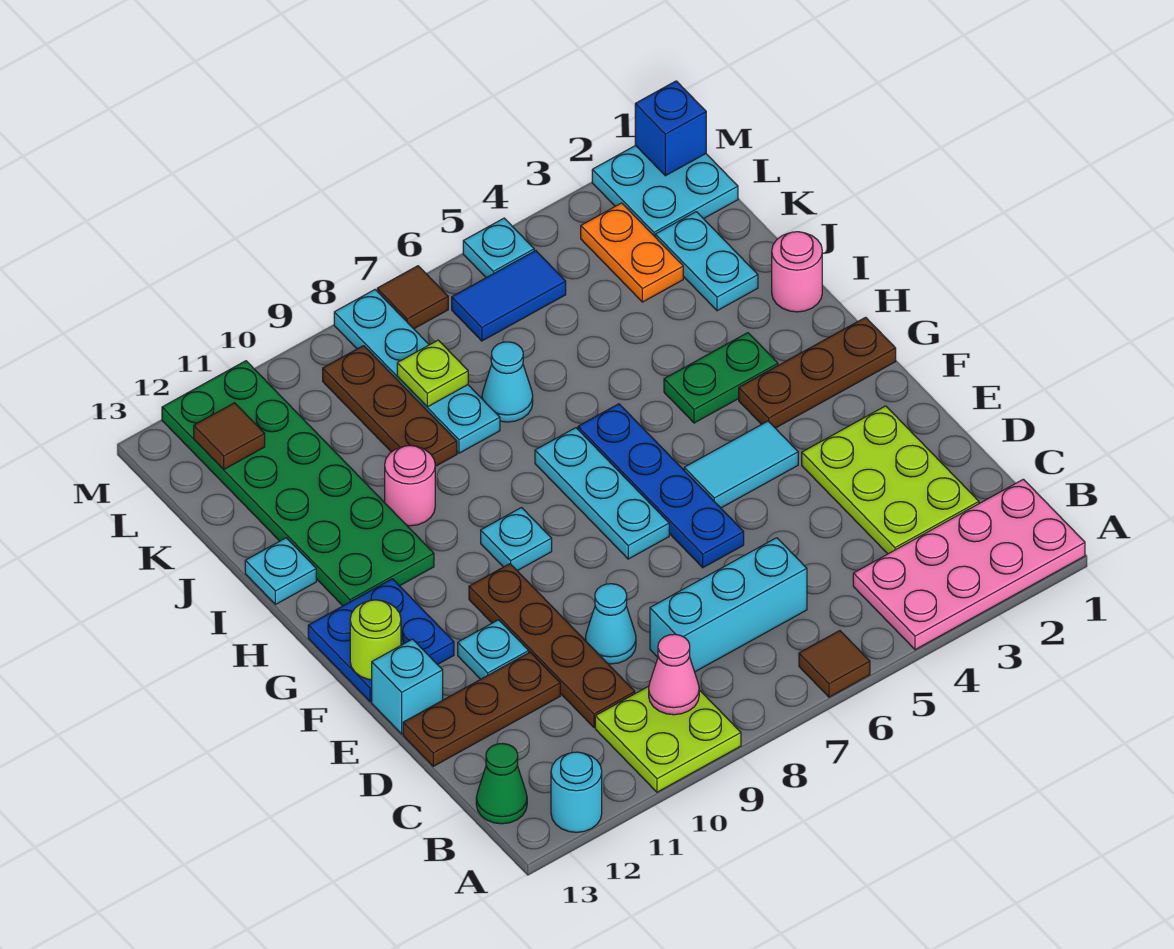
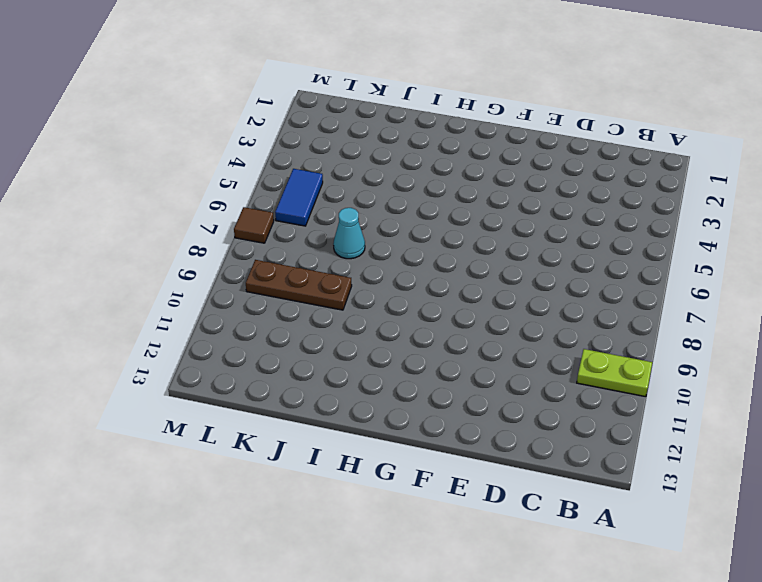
lime plate A10:B10 level 1 -> lime plate A9:B10 level 1
none -> pink plate A1:B4 level 1
none -> brown tile A6 level 1
none -> cyan round brick A12 level 1
none -> green cone B13 level 1

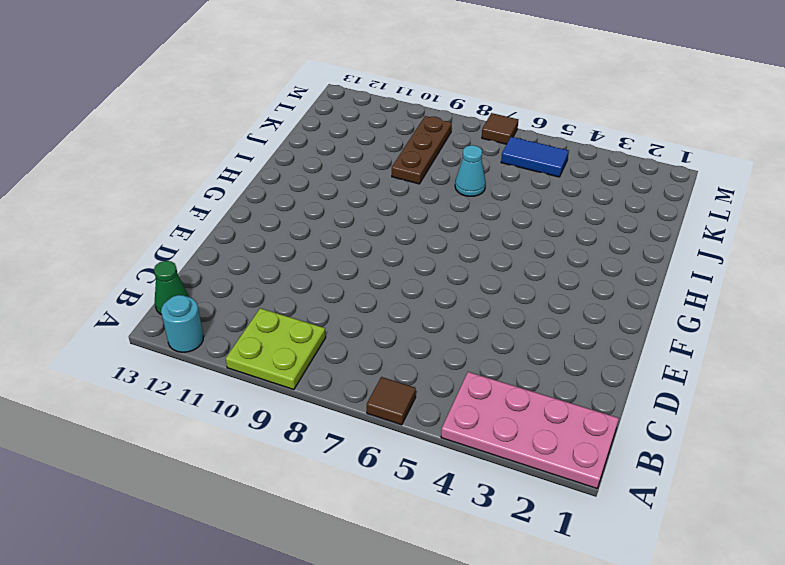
none -> lime plate C2:E3 level 1
none -> cyan brick C6:C8 level 1
none -> brown plate C10:F10 level 1
none -> cyan cone D9 level 1

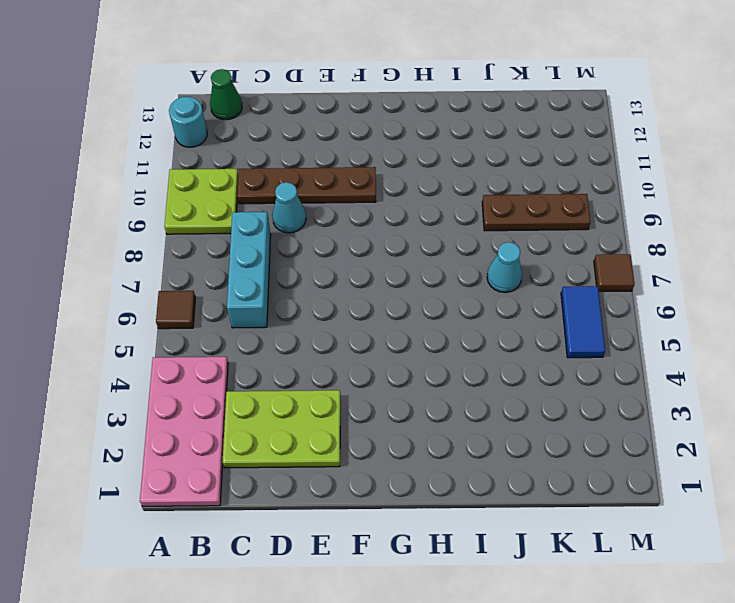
none -> brown plate D11:D13 level 1
none -> blue plate E6:H6 level 1
none -> cyan plate E11 level 1
none -> cyan brick E13 level 1

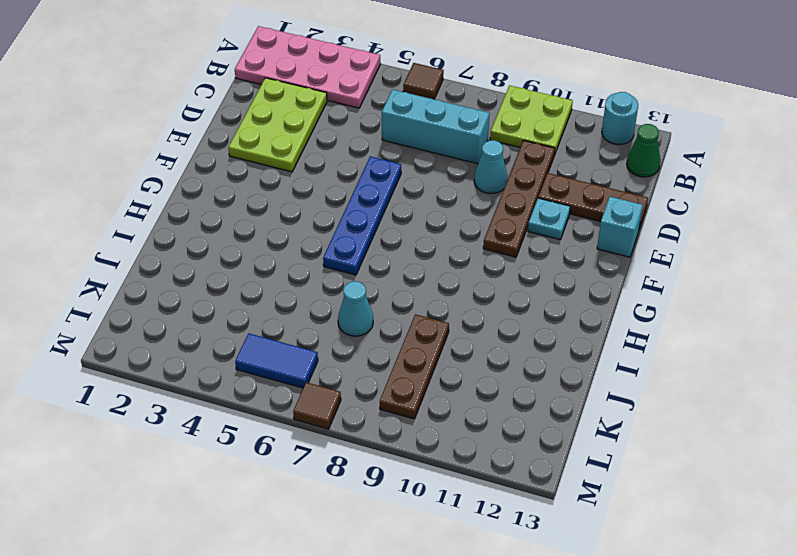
none -> cyan tile F4:F5 level 1
none -> cyan plate F7:H7 level 1
none -> blue plate F12:G13 level 1
none -> brown plate G1:G3 level 1

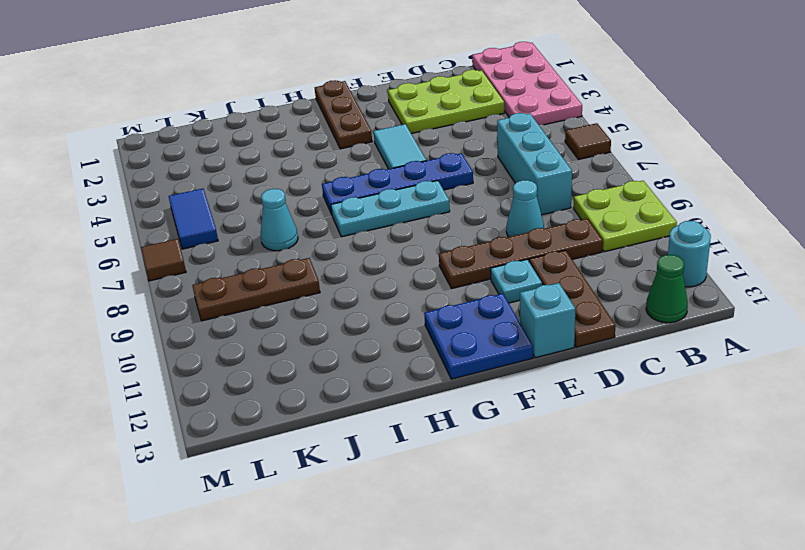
none -> cyan plate G9 level 1
none -> green plate H3:H4 level 1
none -> green plate H11:M12 level 1
none -> pink round brick I1 level 1

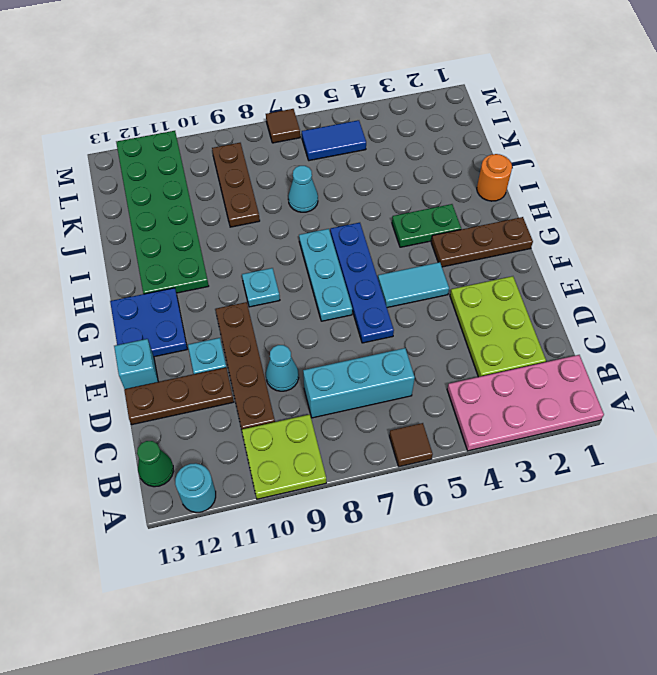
orange round brick I1 level 1 -> pink round brick I1 level 1
none -> pink round brick I10 level 1
none -> cyan plate I13 level 1
none -> cyan plate J2:K2 level 1
none -> cyan plate J8:M8 level 1

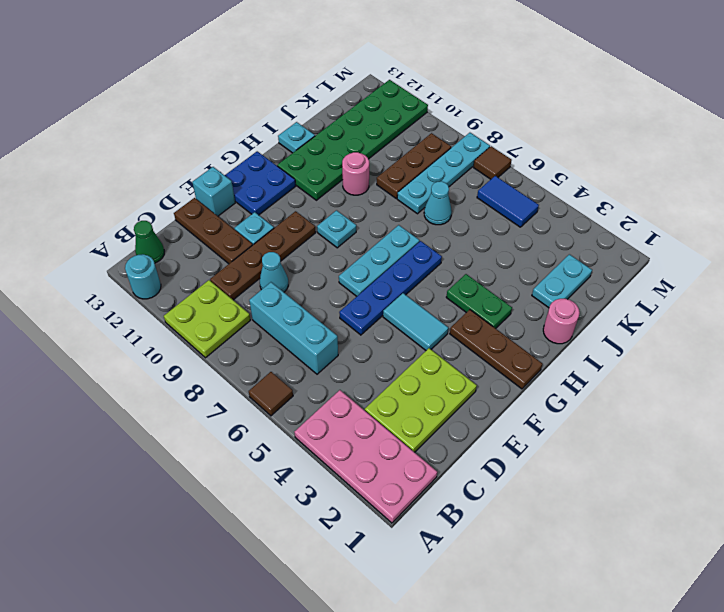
none -> orange plate K3:L3 level 1
none -> cyan plate L1:M2 level 1
none -> cyan plate M5 level 1
none -> pink cone B9 level 2

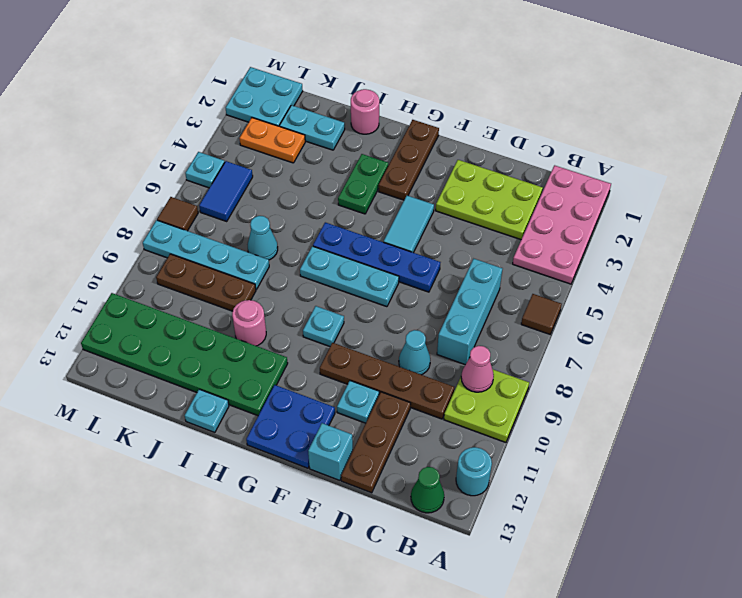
none -> lime round brick F13 level 2
none -> lime plate K8 level 2
none -> brown tile L12 level 2
none -> blue brick M1 level 2

